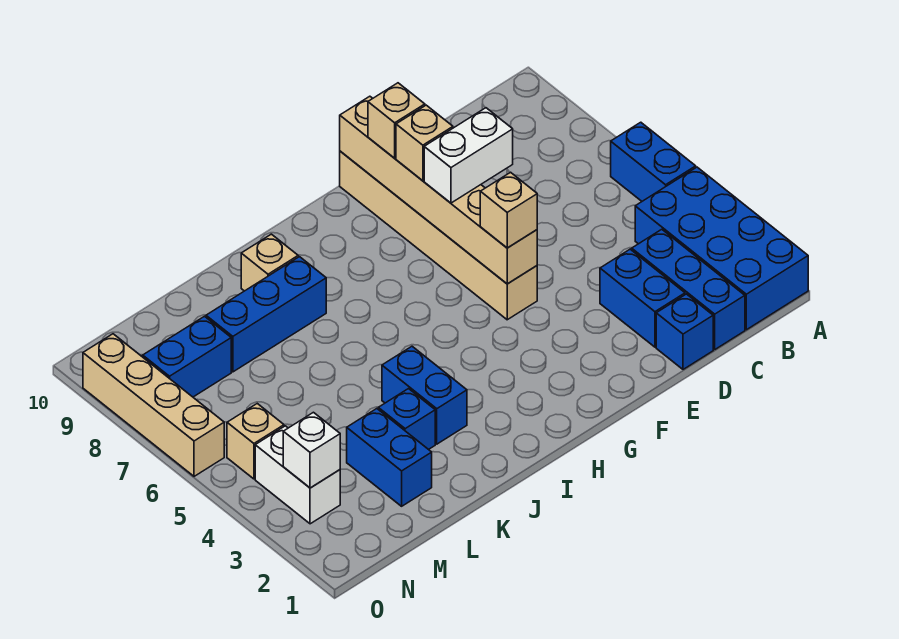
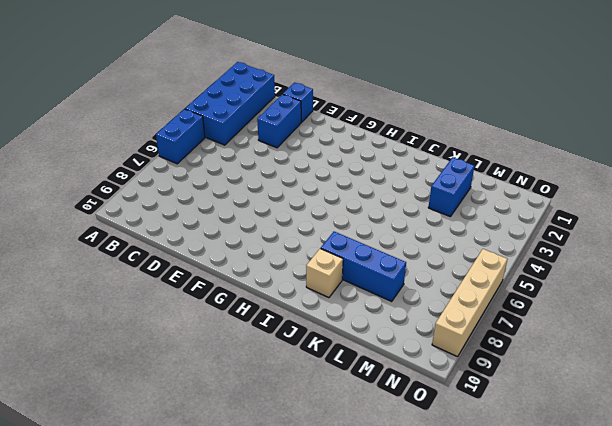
none -> blue brick C1:C3 level 1
none -> tan brick F5:F10 level 1
none -> blue brick J3:J4 level 1

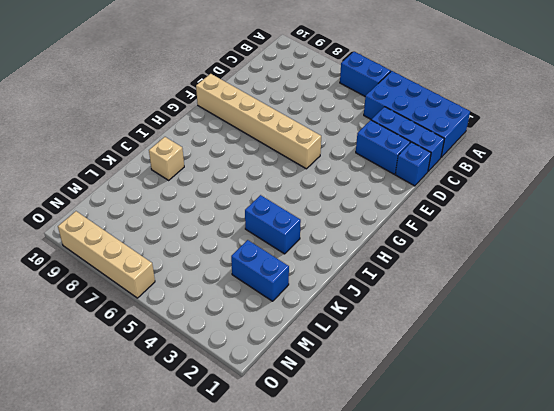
none -> blue brick J8:L8 level 1
none -> blue brick K3 level 1
none -> blue brick M8:N8 level 1

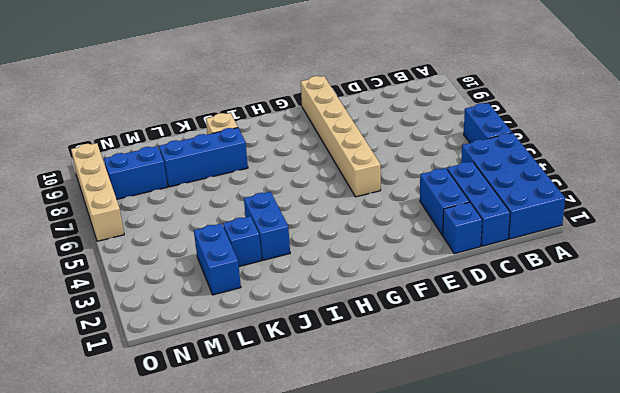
none -> white brick N3:N4 level 1
none -> tan brick N5 level 1
none -> tan brick F5:F10 level 2

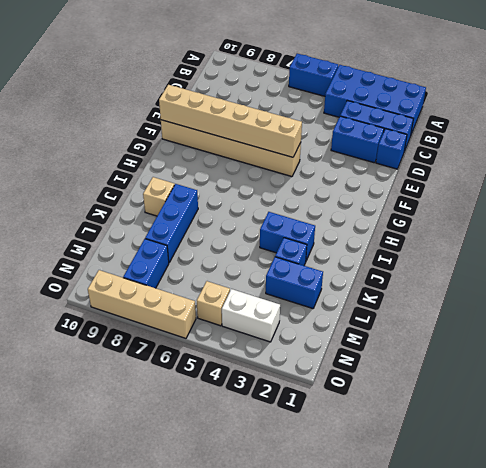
none -> white brick N3 level 2
none -> white brick E7:F7 level 3
none -> tan brick F5 level 3

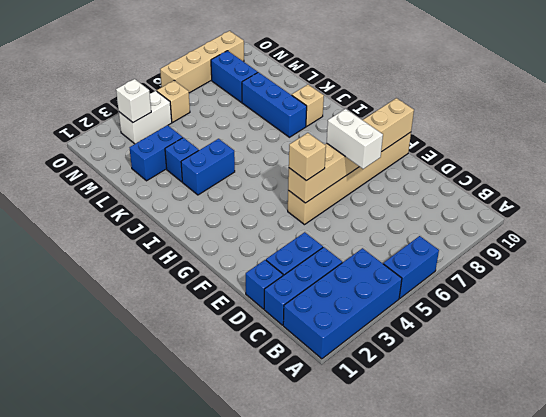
none -> tan brick F8 level 3
none -> tan brick F9 level 3

